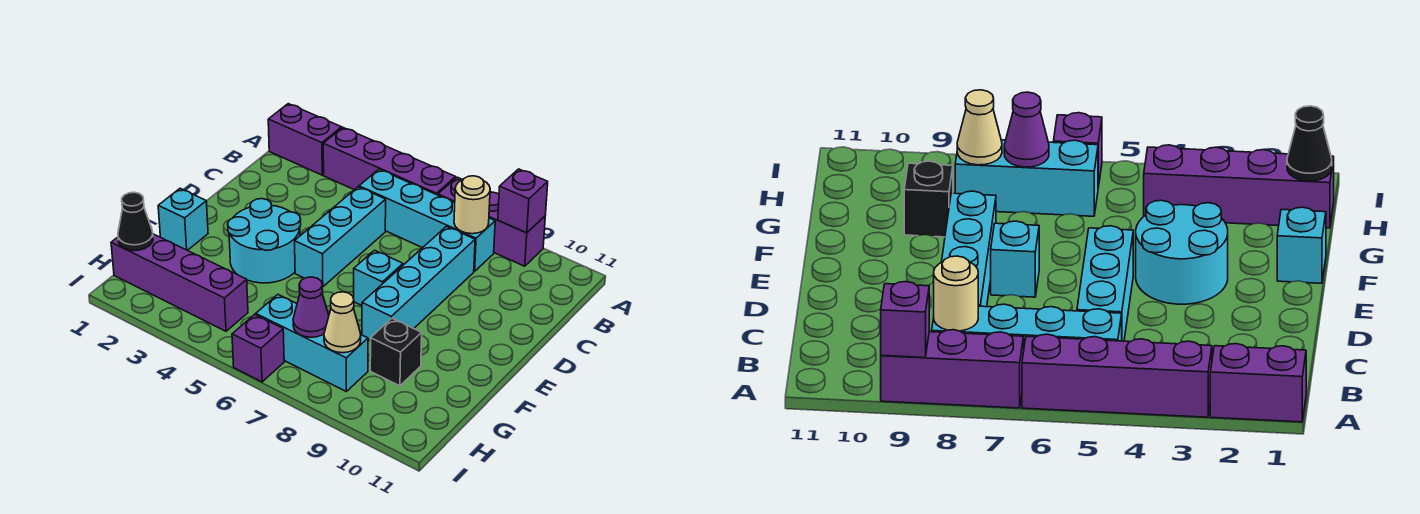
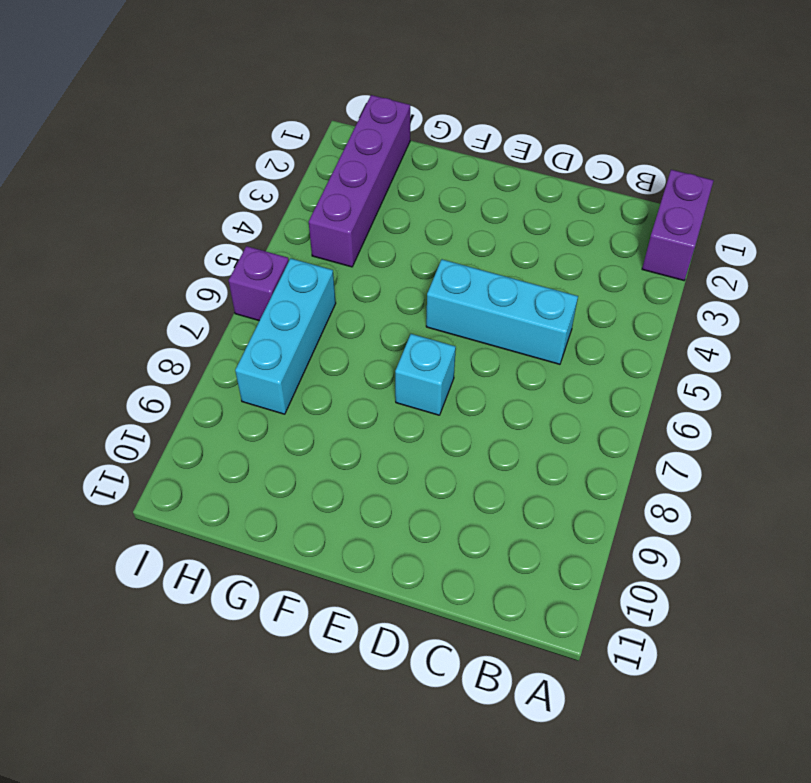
none -> purple brick A3:A6 level 1
none -> purple brick A7:A9 level 1
none -> cyan brick B5:B8 level 1

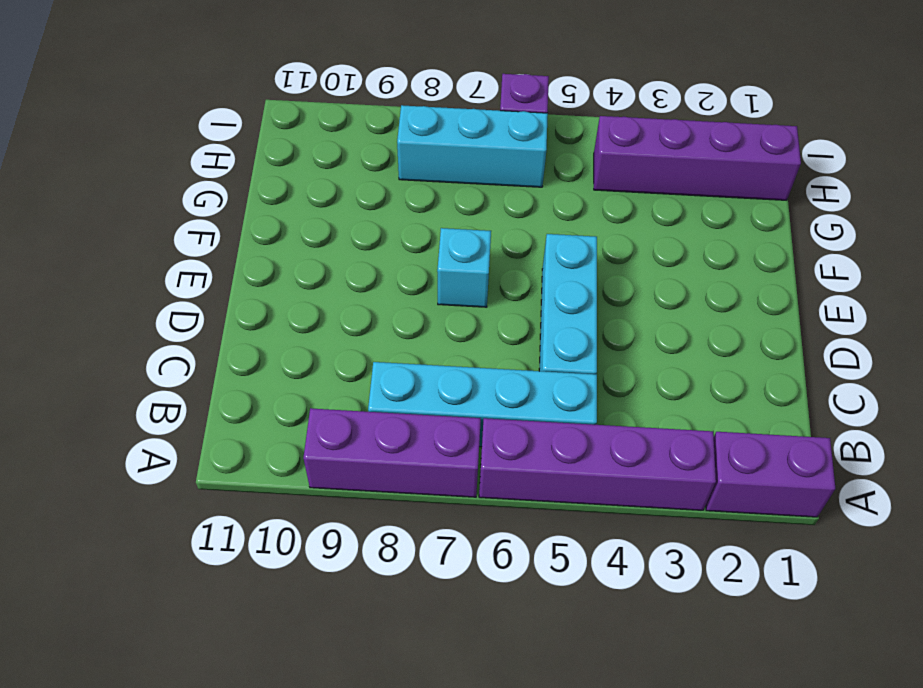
none -> cyan brick C8:F8 level 1
none -> cyan round brick E3:F4 level 1
none -> cyan brick F1 level 1

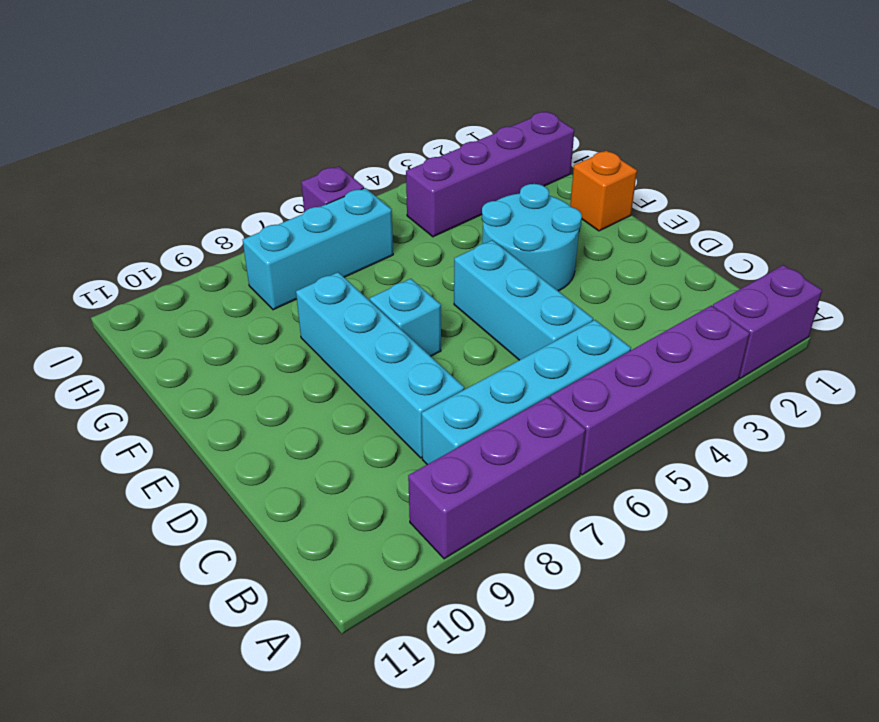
orange brick F1 level 1 -> cyan brick F1 level 1
none -> black brick G9 level 1
none -> purple brick A9 level 2
none -> tan round brick B8 level 2

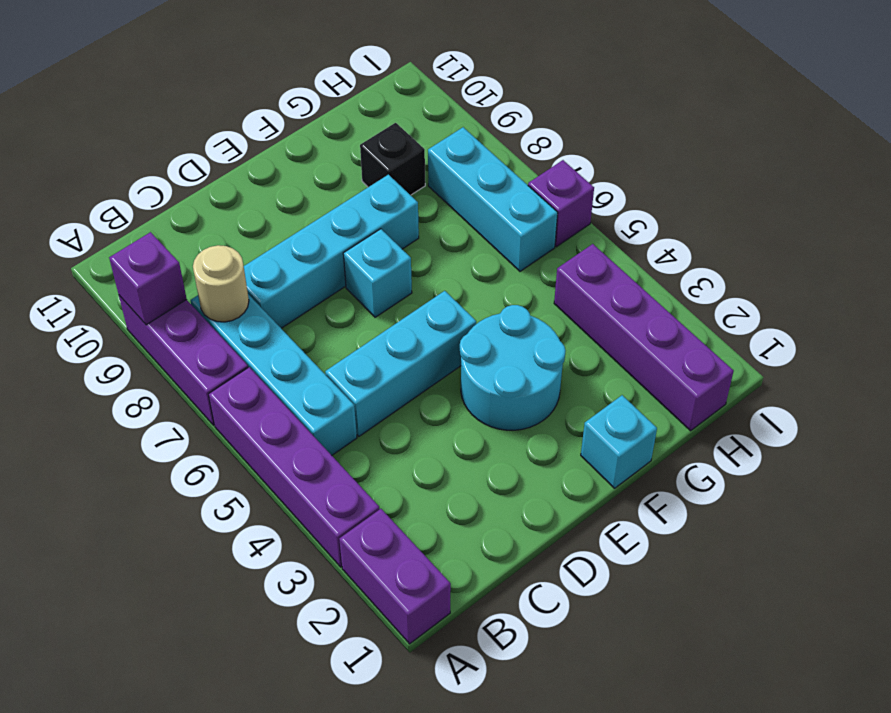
none -> black cone H1 level 2
none -> purple cone H7 level 2
none -> tan cone H8 level 2

